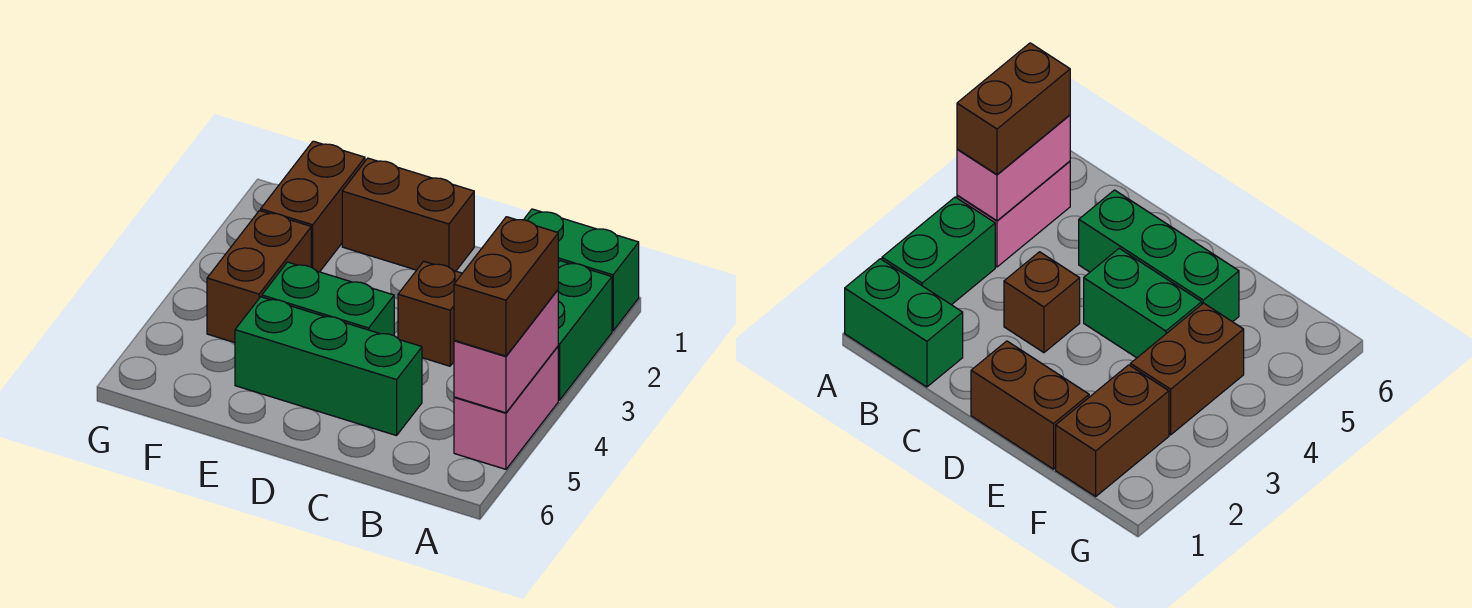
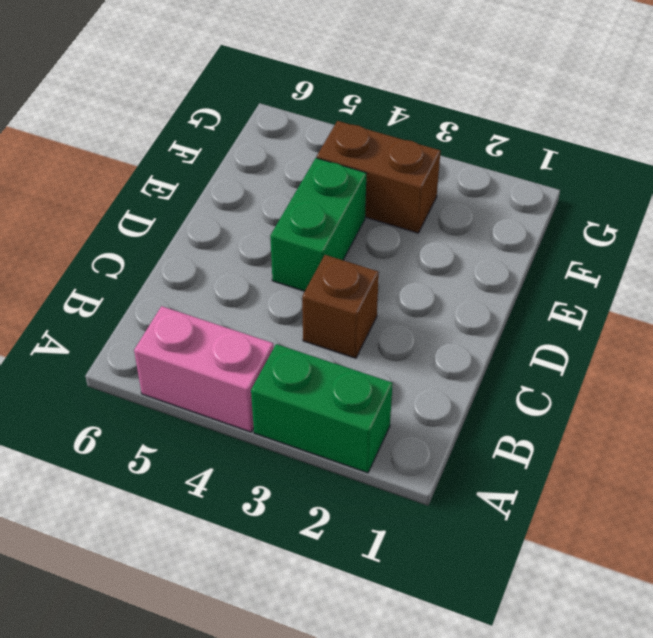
none -> green brick A1:B1 level 1
none -> green brick C5:E5 level 1

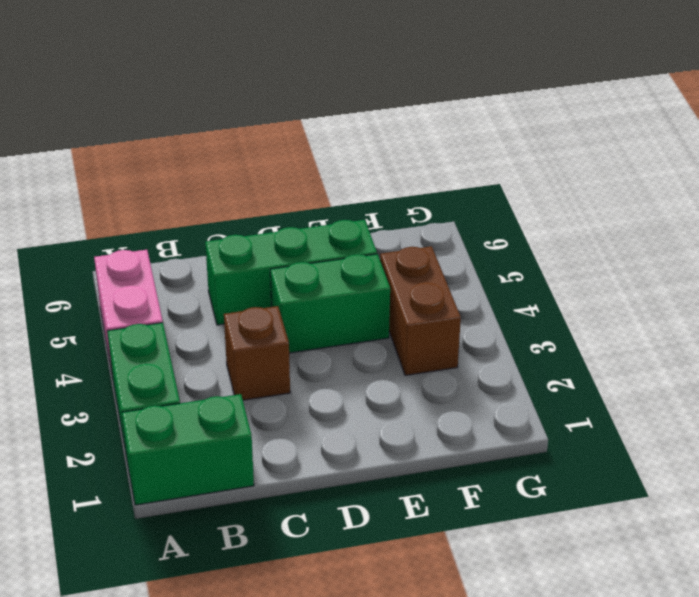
none -> brown brick D1:E1 level 1
none -> brown brick F1:F2 level 1

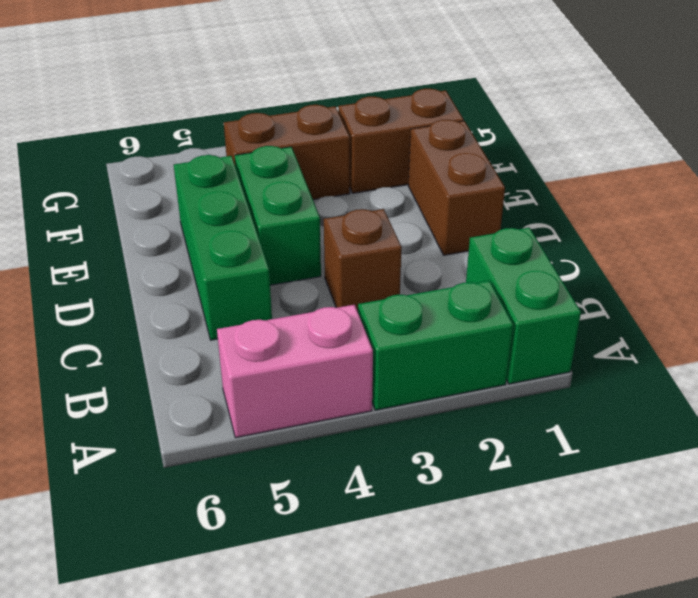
none -> pink brick A4:A5 level 2
none -> brown brick A4:A5 level 3

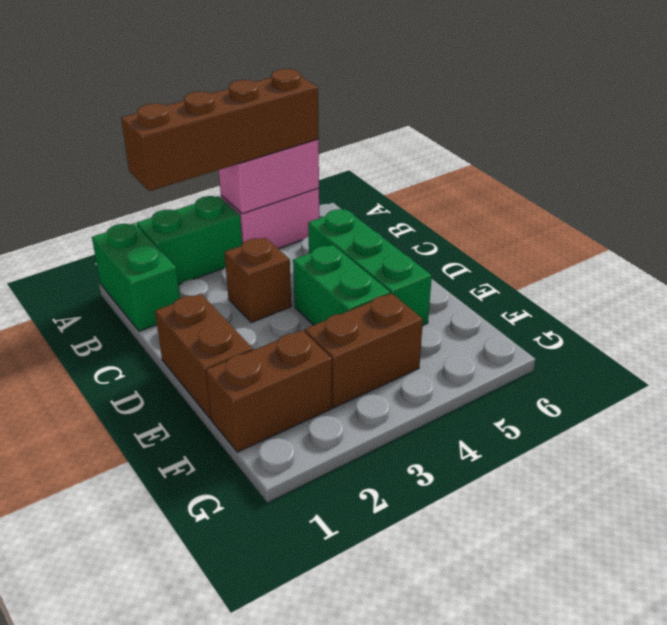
brown brick A2:A5 level 3 -> brown brick A4:A5 level 3

